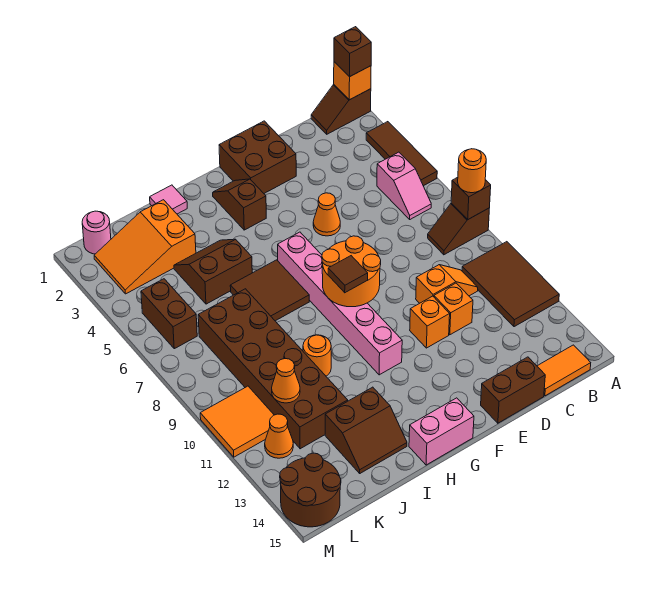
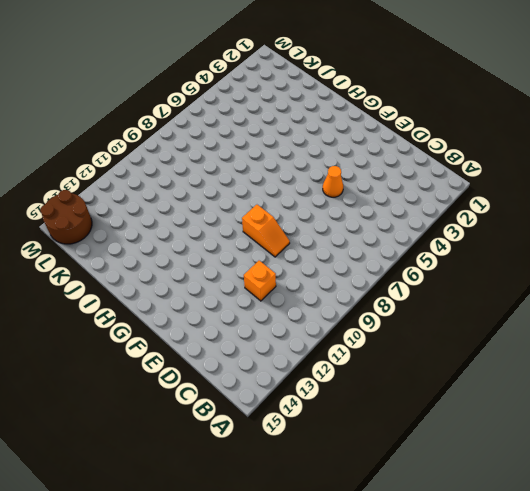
orange slope E9:F9 level 1 top F -> orange slope C10:D10 level 1 top D
none -> brown slope A1:B1 level 1 top A
none -> brown tile A3:A5 level 1
none -> brown slope A8:B8 level 1 top A
none -> brown tile A10:B12 level 1

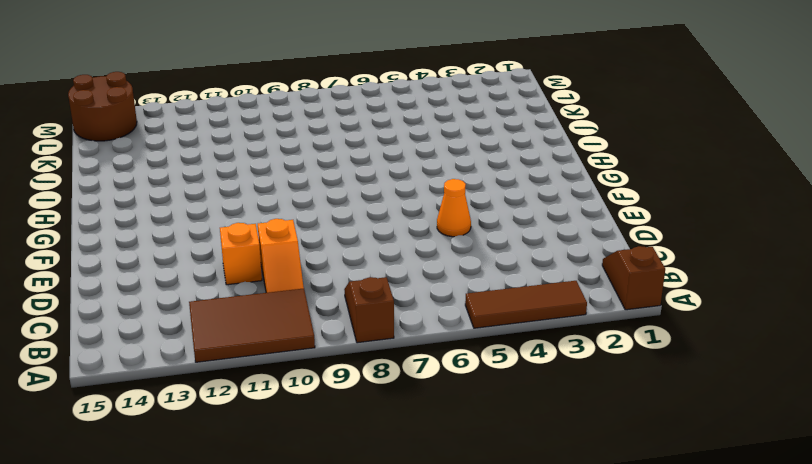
none -> pink slope B5:B6 level 1 top 5
none -> orange tile B15:C15 level 1
none -> brown brick D15:E15 level 1
none -> brown brick E1:F2 level 1

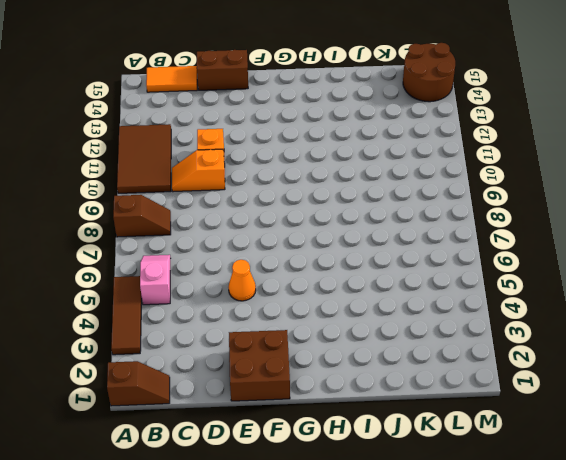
none -> orange brick E11 level 1
none -> brown slope G2:G3 level 1 top 3
none -> pink brick G6:G11 level 1
none -> pink brick G15:H15 level 1

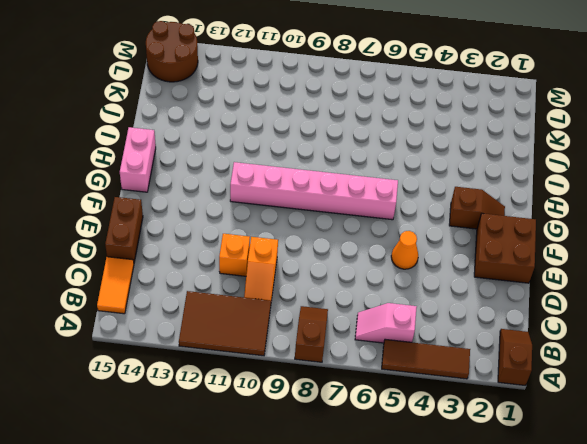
none -> orange brick E11 level 1
none -> brown tile H6:I7 level 1
none -> pink tile I1 level 1
none -> brown slope I4:J5 level 1 top 5

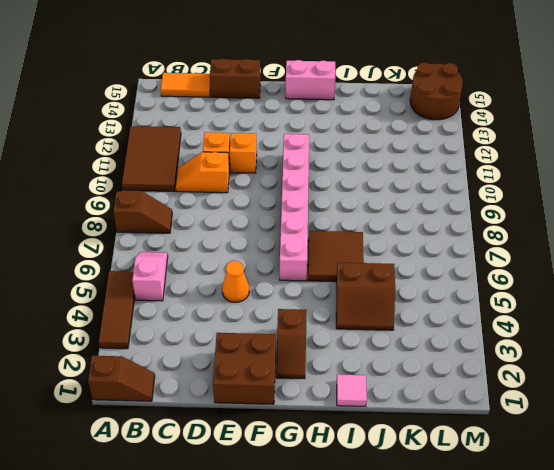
none -> orange round brick I10 level 1
none -> brown slope I13:J14 level 1 top 13
none -> orange slope J2:L3 level 1 top J
none -> brown brick J7:K12 level 1

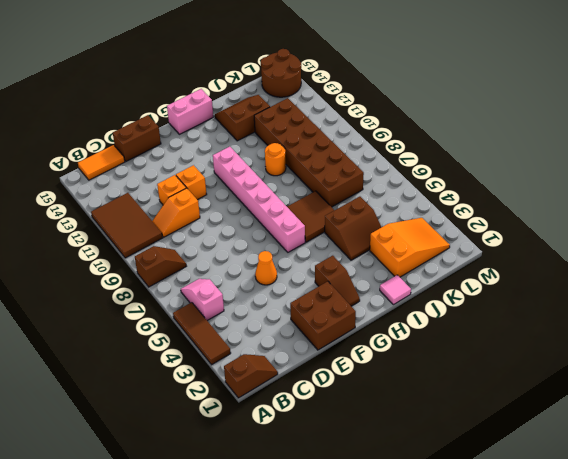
none -> pink round brick L1 level 1
none -> brown brick L5:L6 level 1
none -> orange tile L10:M11 level 1
none -> orange cone L12 level 1

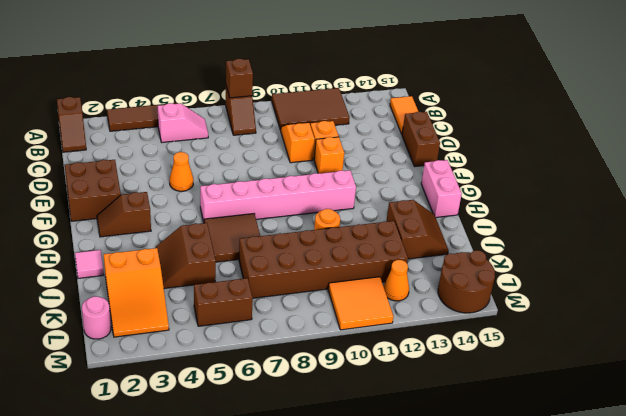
none -> orange brick A1 level 2
none -> orange round brick F8:G9 level 2
none -> orange cone K11 level 2
none -> brown brick A1 level 3

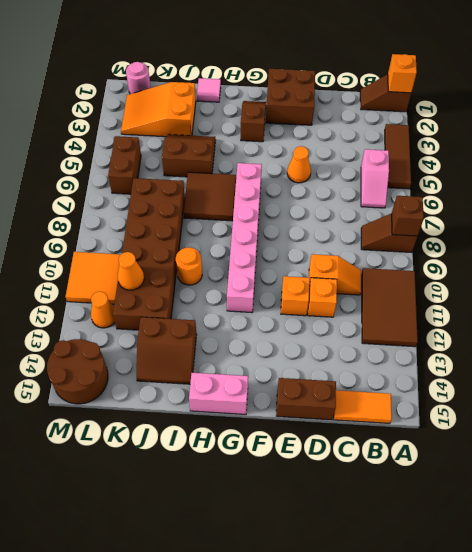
none -> orange round brick F8:G9 level 2
none -> brown brick A1 level 3
none -> orange round brick A8 level 3
none -> brown tile G9 level 3

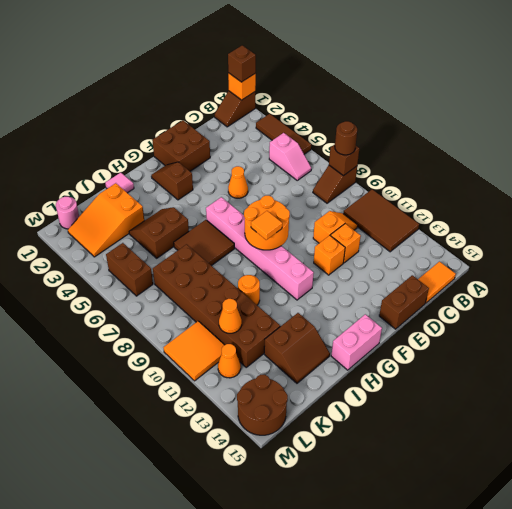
brown round brick A8 level 3 -> orange round brick A8 level 3
orange tile G9 level 3 -> brown tile G9 level 3

